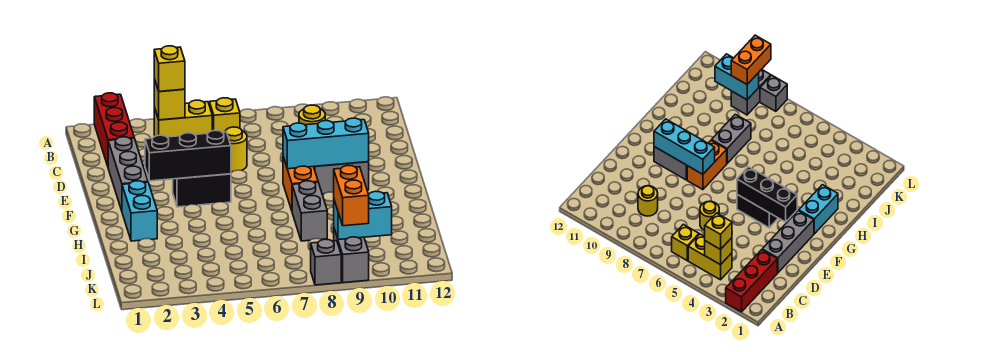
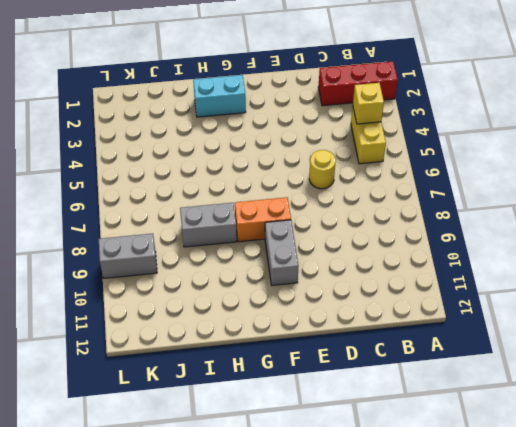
none -> yellow brick B6 level 1
none -> yellow round brick C9 level 1
none -> grey brick D2:F2 level 1

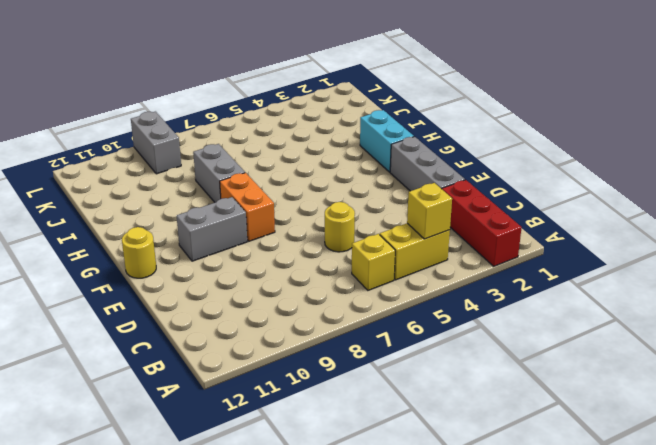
yellow round brick F12 level 1 -> yellow round brick C9 level 1
none -> black brick F4:F5 level 1
none -> grey brick L8 level 1
none -> black brick F3:F5 level 2

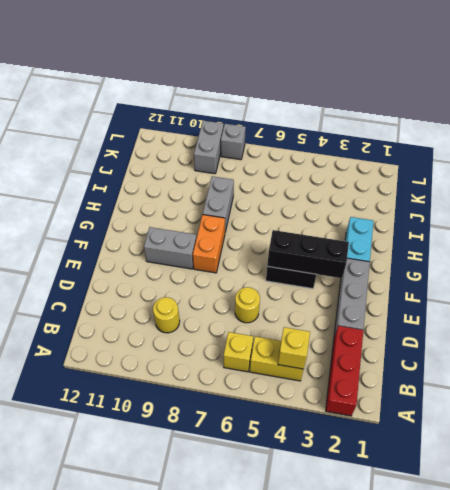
none -> cyan brick F8:F10 level 2
none -> cyan brick K9:K10 level 2
none -> yellow brick B4 level 3

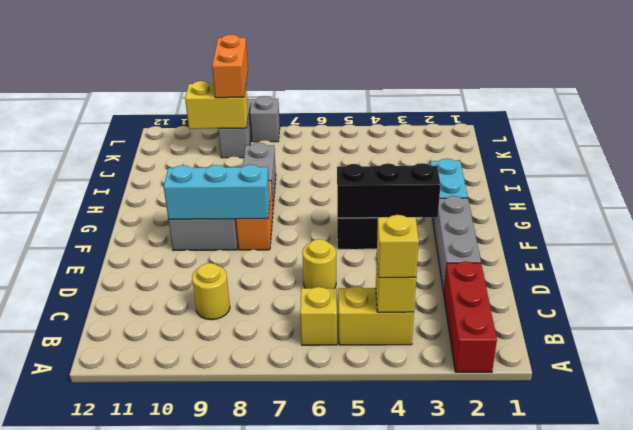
yellow brick K9:K10 level 2 -> cyan brick K9:K10 level 2

